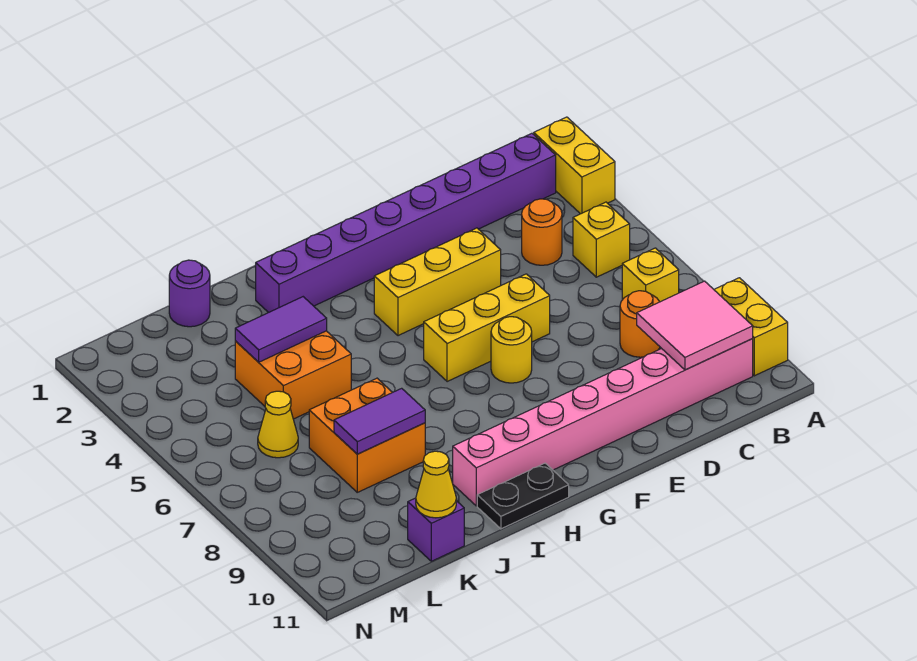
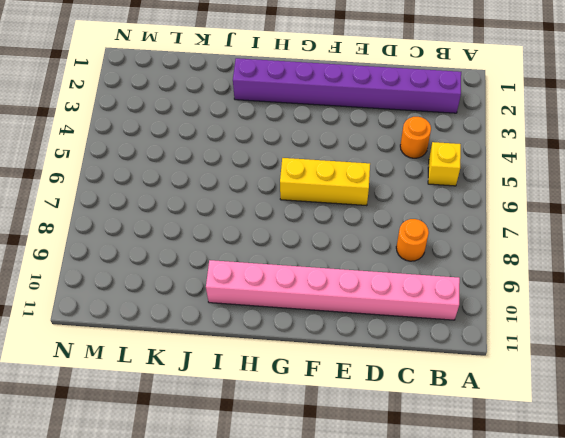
none -> yellow brick A2:A3 level 1
none -> yellow brick A9:A10 level 1
none -> yellow brick B7 level 1

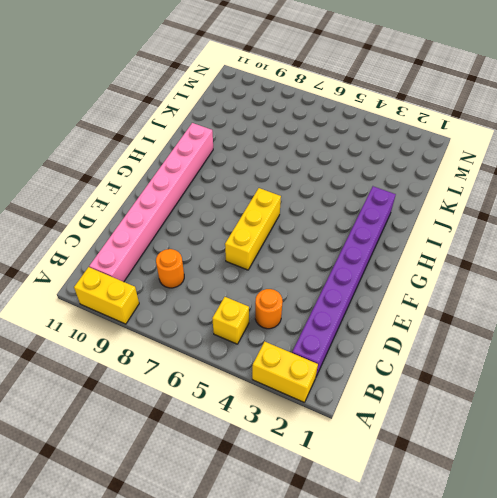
none -> yellow brick B7 level 1
none -> yellow brick E4:G4 level 1
none -> yellow round brick F7 level 1

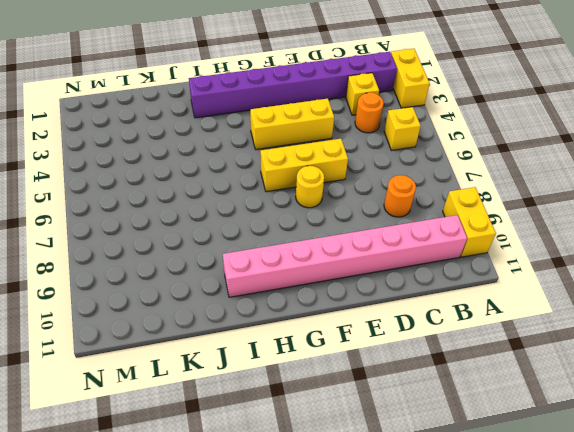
yellow brick C3 level 1 -> yellow brick B7 level 1
none -> black plate H11:I11 level 1
none -> orange brick J4:K5 level 1
none -> orange brick J7:K8 level 1

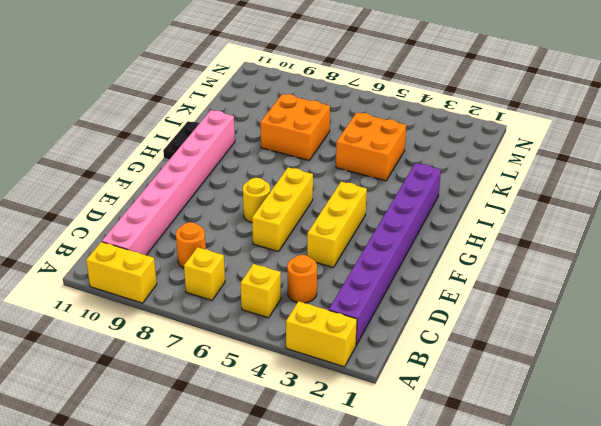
none -> purple round brick K1 level 1
none -> purple brick K11 level 1
none -> yellow cone L6 level 1

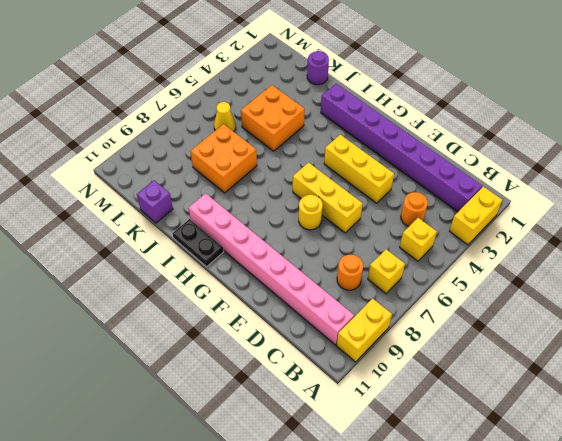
none -> pink tile B9:C10 level 2
none -> purple tile J4:K4 level 2
none -> purple tile J8:K8 level 2

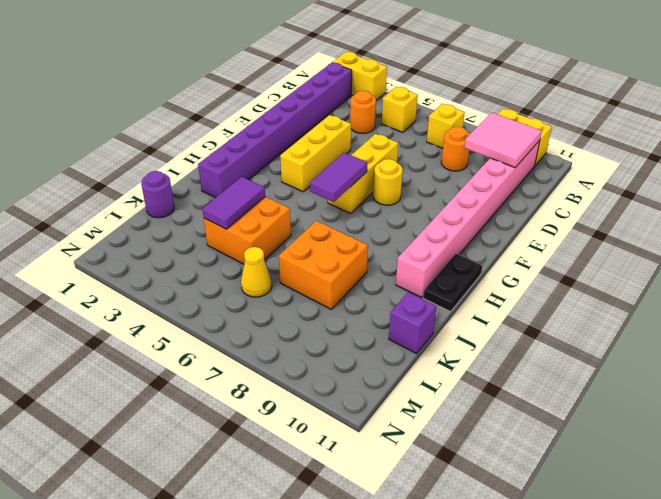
purple tile G6:H6 level 2 -> purple tile J8:K8 level 2
none -> yellow cone K11 level 2

